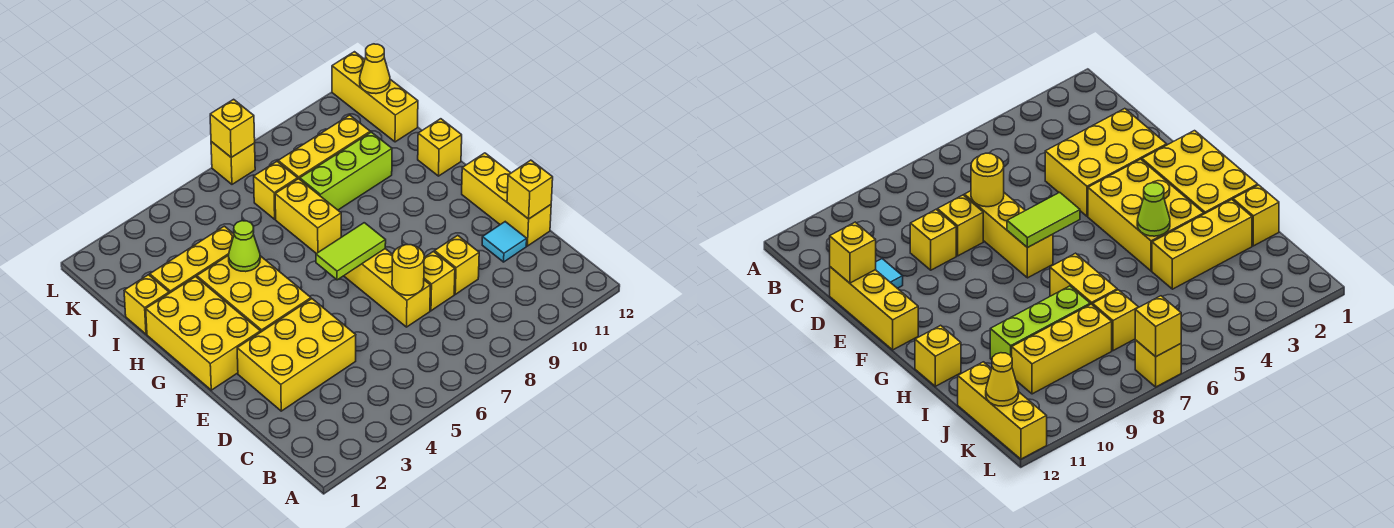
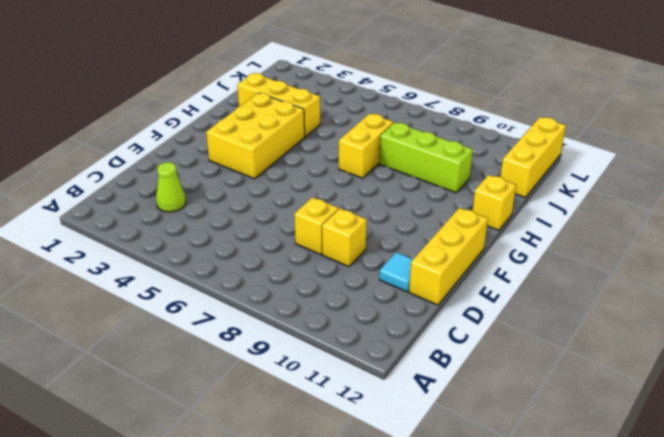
lime cone C3 level 1 -> lime cone H4 level 2
none -> yellow brick D2:E4 level 1
none -> yellow brick D7:F7 level 1
none -> yellow brick F1:H2 level 1

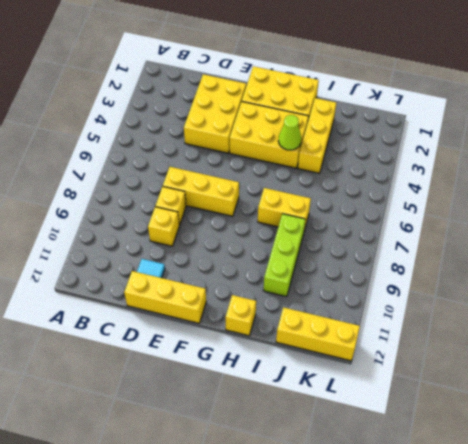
none -> yellow brick I1 level 1
none -> yellow brick J7 level 1
none -> yellow brick J8:J10 level 1

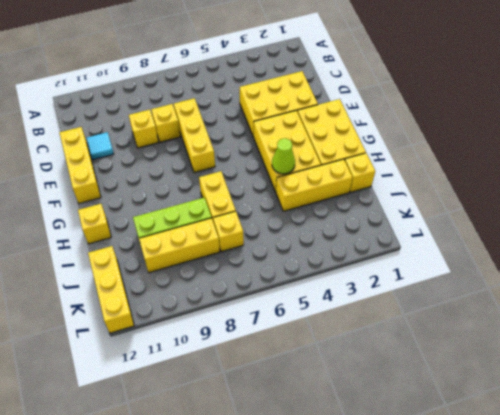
none -> yellow brick L7 level 1
none -> yellow round brick D7 level 2
none -> yellow brick D12 level 2

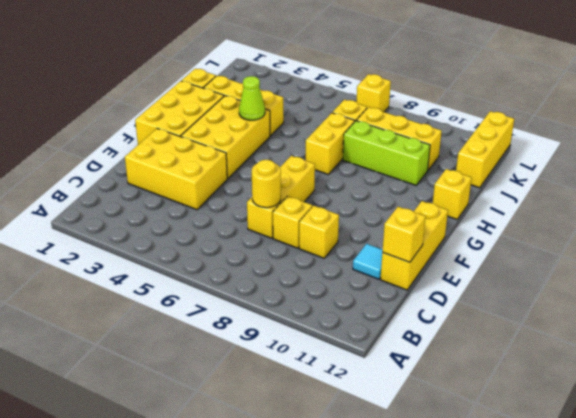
none -> lime tile F6:F7 level 2
none -> yellow cone K12 level 2
none -> yellow brick L7 level 2

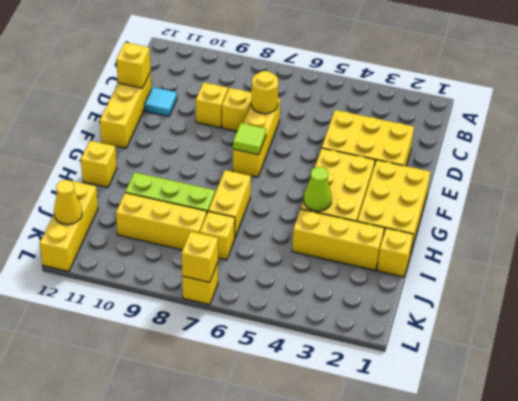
lime tile F7 level 2 -> lime tile F6:F7 level 2

